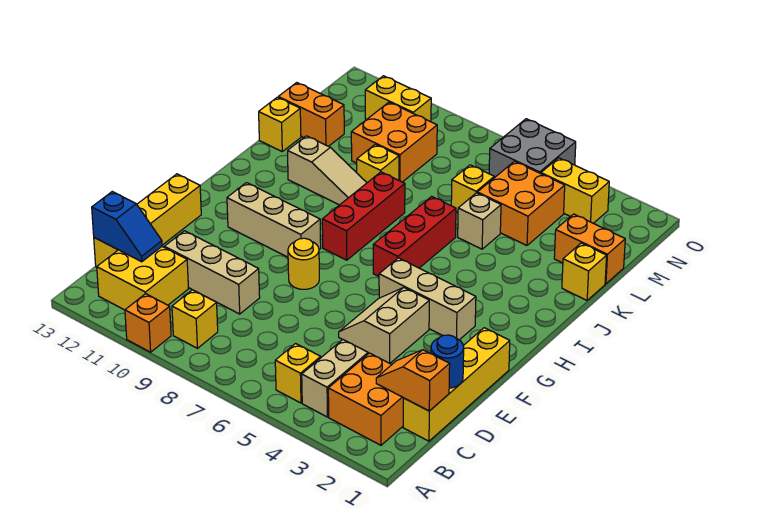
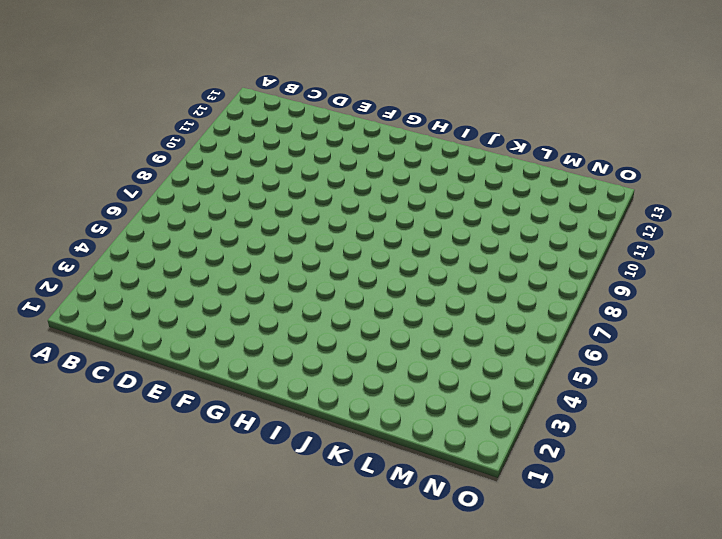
none -> orange brick A10 level 1
none -> orange brick B2:C3 level 1
none -> tan brick B4:C4 level 1
none -> yellow brick B5 level 1

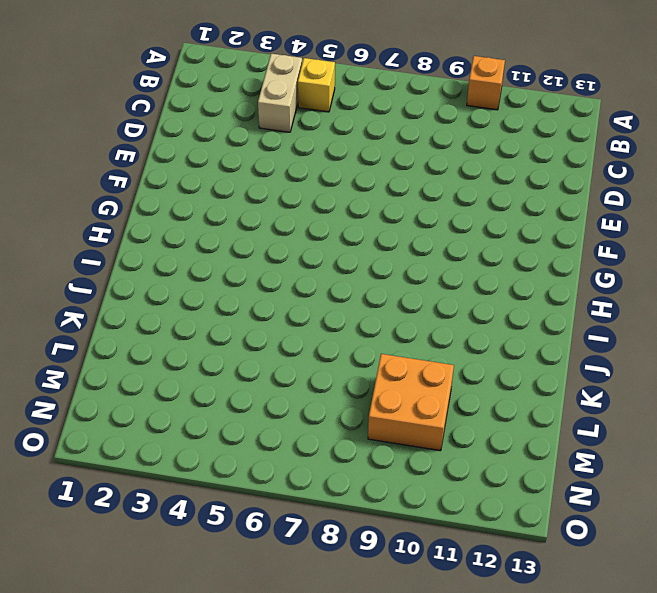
none -> orange brick B2:C3 level 1
none -> yellow brick B9 level 1
none -> yellow brick B11:C12 level 1
none -> yellow brick C1:F1 level 1

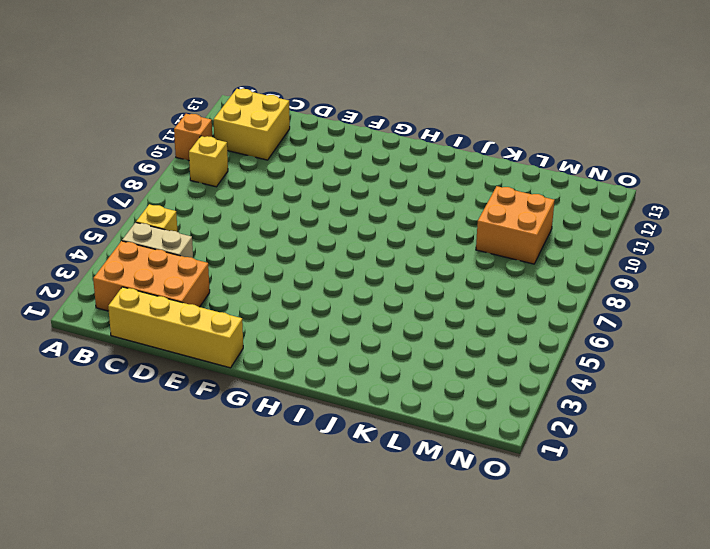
orange brick B2:D3 level 1 -> orange brick B2:C3 level 1
none -> yellow brick C13:F13 level 1
none -> tan brick D9:D11 level 1
none -> tan slope E4:F5 level 1 top 4
none -> yellow round brick F8 level 1

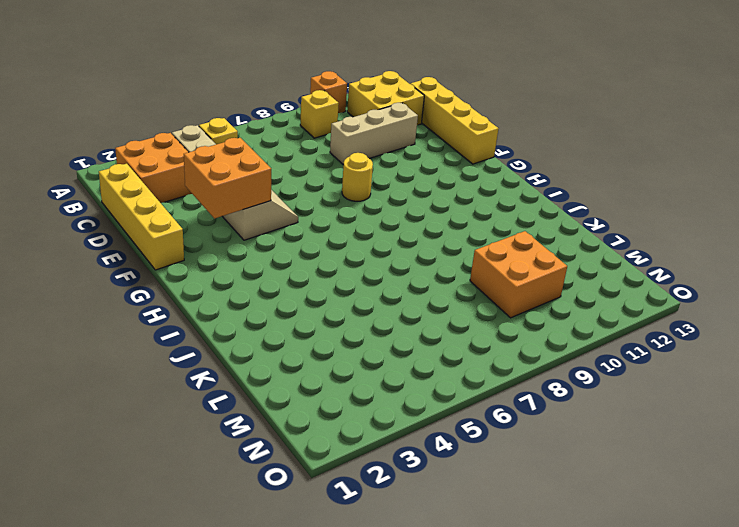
orange brick E3:F4 level 2 -> orange brick L4:M5 level 1
none -> tan brick G3:G5 level 1
none -> tan brick G9:G11 level 1
none -> red brick H6:J6 level 1
none -> red brick H8:J8 level 1

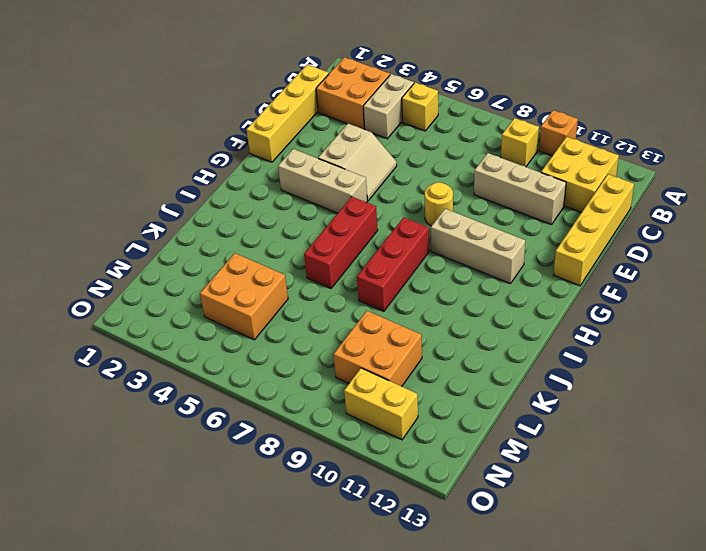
none -> tan slope J9:J11 level 1 top 11
none -> yellow brick K1 level 1
none -> tan brick K5 level 1
none -> yellow brick K9 level 1

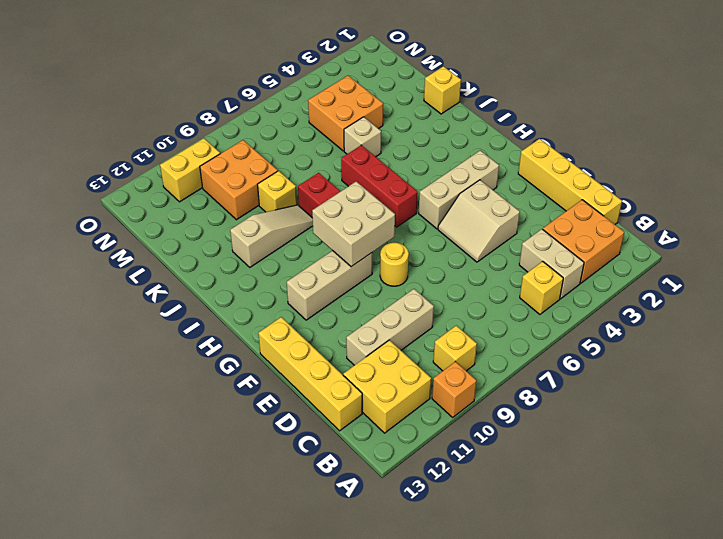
tan brick G8:H9 level 2 -> none
none -> yellow brick K13 level 1
none -> orange brick L1:L2 level 1
none -> yellow brick L6 level 1
none -> orange brick L12:L13 level 1

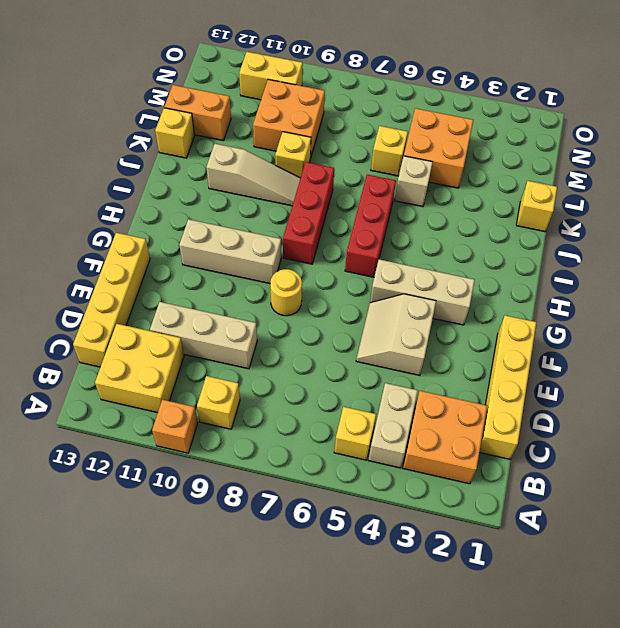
none -> orange brick L1:L2 level 1
none -> yellow brick N3:N4 level 1
none -> grey brick N5:O6 level 1
none -> orange slope C1:C2 level 2 top 1

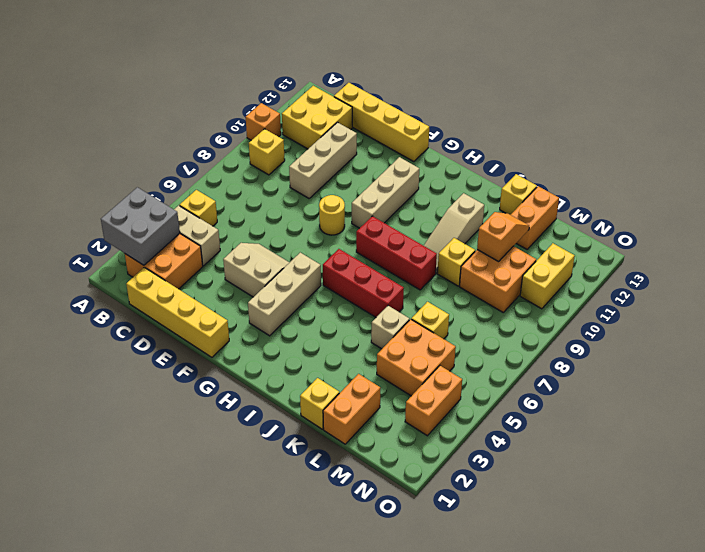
grey brick A2:B3 level 2 -> grey brick N5:O6 level 1
orange slope L10:L11 level 2 top 10 -> orange slope C1:C2 level 2 top 1
orange brick N3:N4 level 1 -> yellow brick N3:N4 level 1
none -> blue slope C12:C13 level 2 top 13
none -> blue round brick D1 level 2

